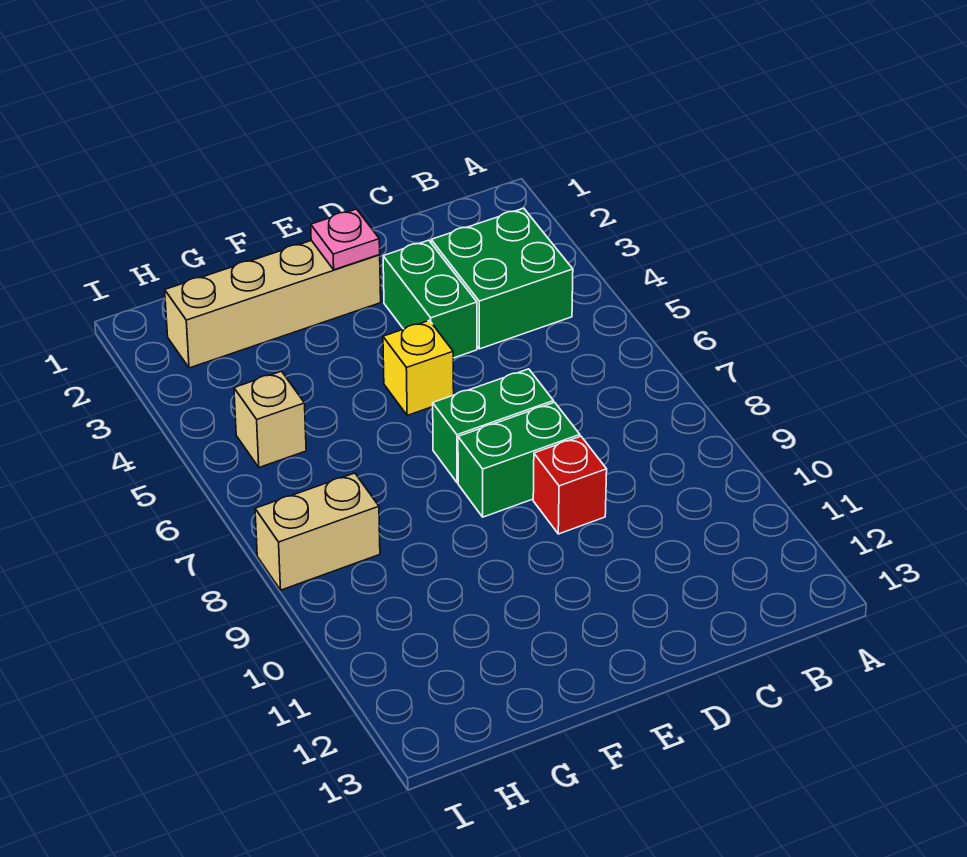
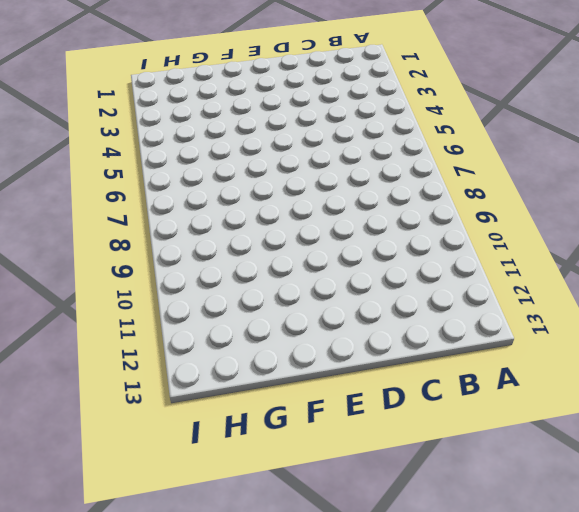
none -> green brick B3:C4 level 1
none -> green brick D3:D4 level 1

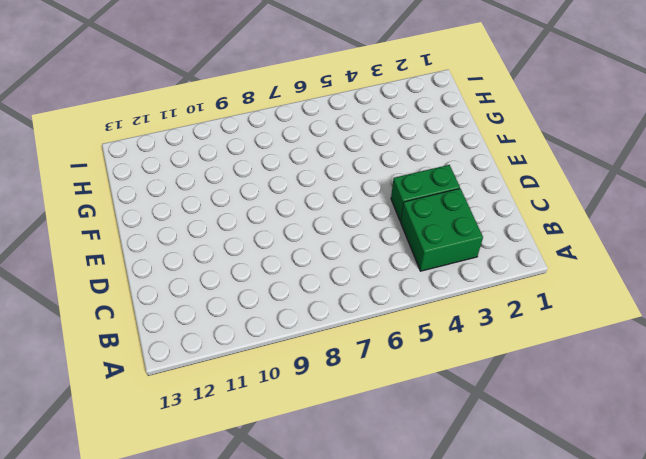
none -> green brick D7:E7 level 1
none -> green brick D8:E8 level 1

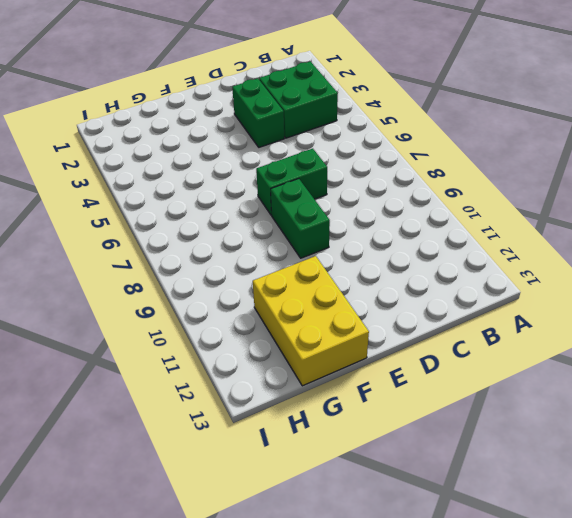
green brick E8:E9 level 1 -> green brick D8:E8 level 1
yellow brick F11:G13 level 1 -> none
none -> red brick D9 level 1
none -> tan brick E2:H2 level 1

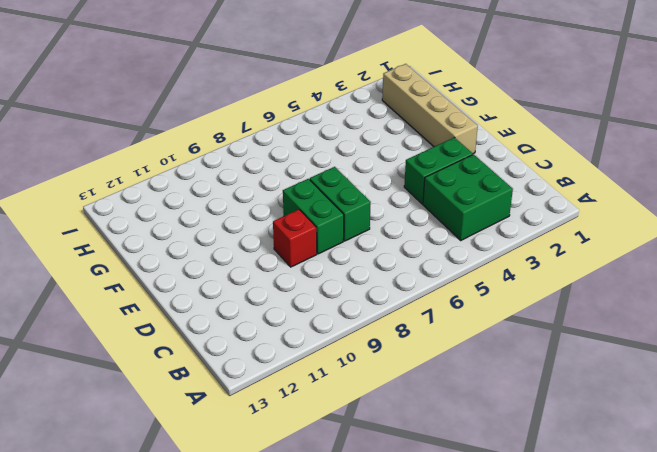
none -> yellow brick E5 level 1
none -> tan brick H5 level 1

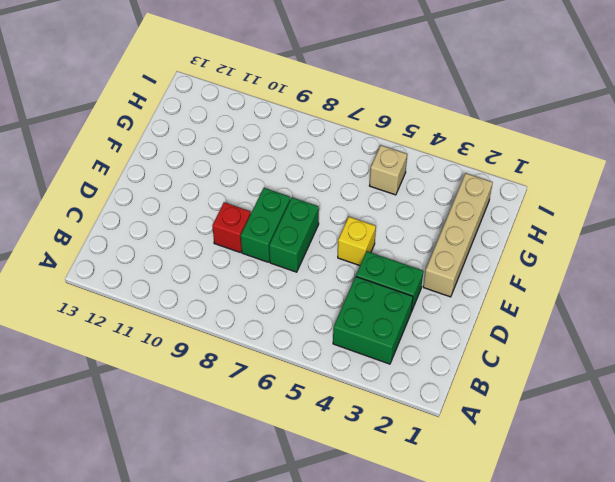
none -> tan brick H8:I8 level 1
none -> pink plate E2 level 2

